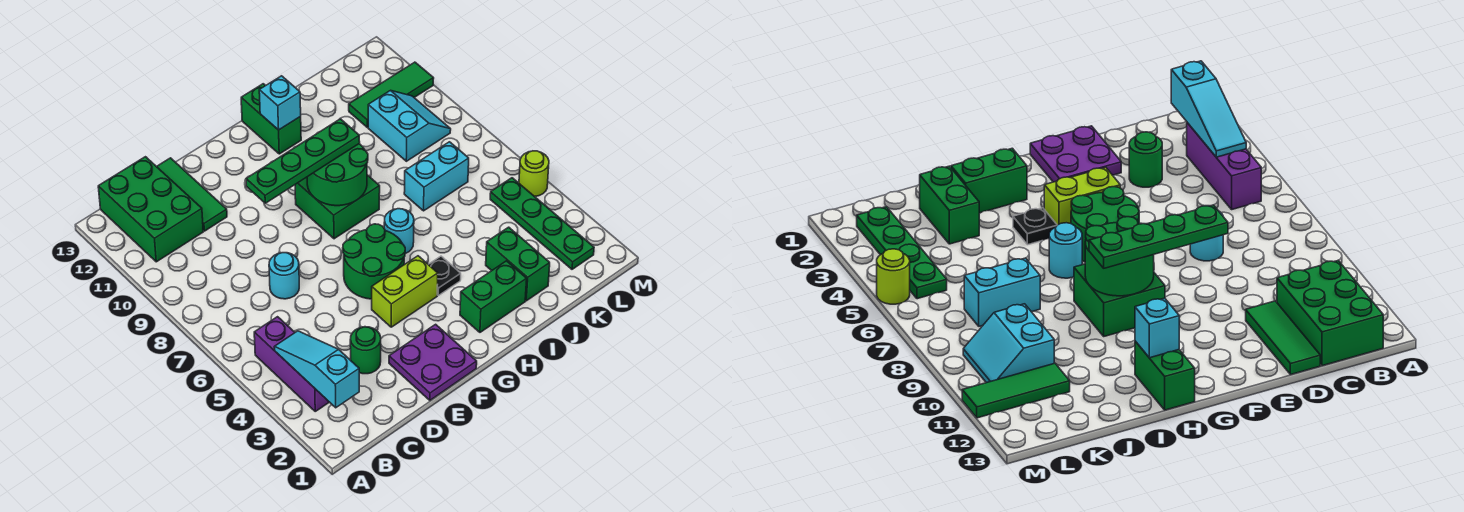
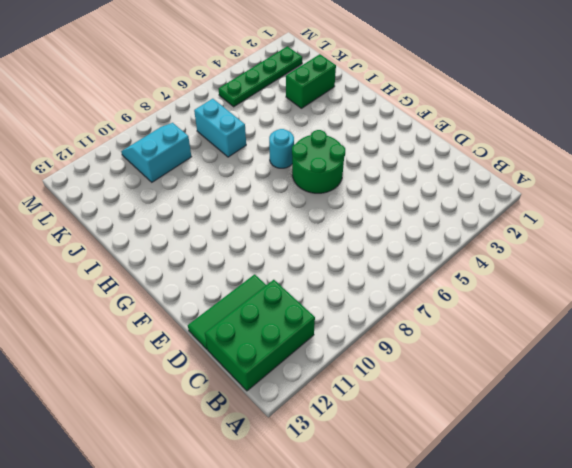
none -> purple brick B3:B5 level 1
none -> green round brick D3 level 1
none -> cyan round brick D7 level 1

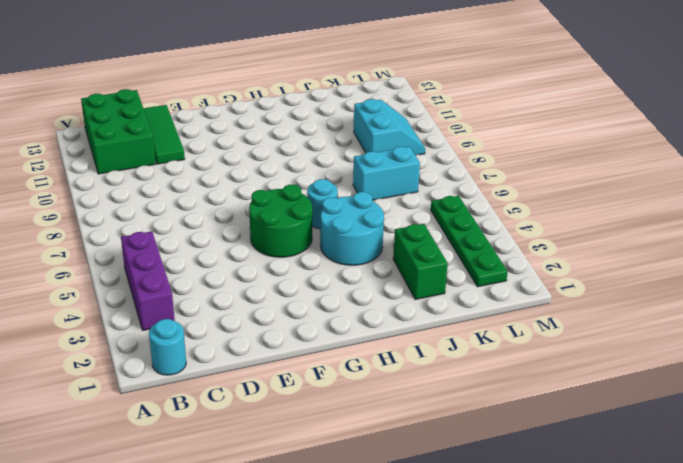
cyan round brick B1 level 1 -> cyan round brick D7 level 1
cyan round brick H4:I5 level 1 -> black plate H4 level 1
none -> green round brick D3 level 1
none -> purple plate E1:F2 level 1
none -> lime brick F4:G4 level 1

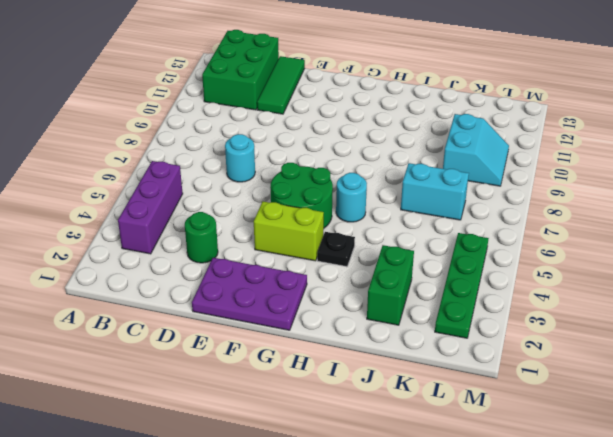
purple plate E1:G2 level 1 -> purple plate E1:F2 level 1
none -> green brick G8:H9 level 1
none -> green brick H2:I2 level 1
none -> green brick H12:H13 level 1

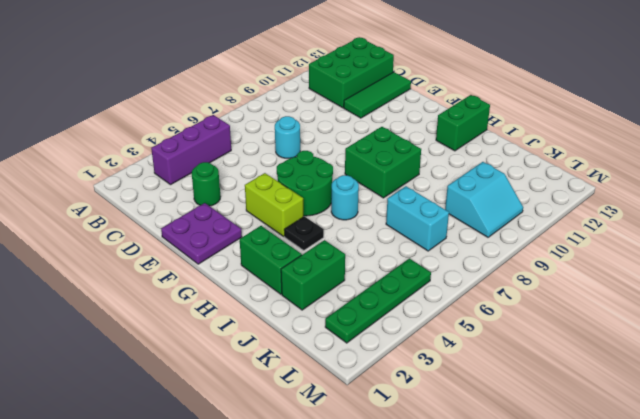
none -> green tile K11:M11 level 1
none -> lime round brick M5 level 1
none -> cyan slope B2:B4 level 2 top 2

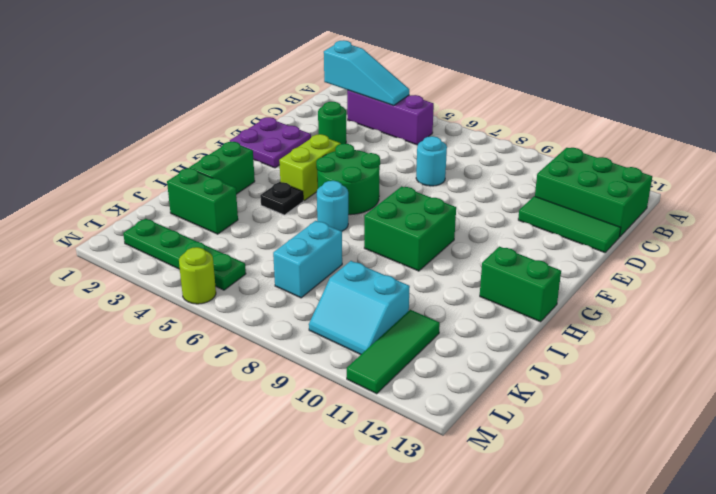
none -> green round brick G8:H9 level 2
none -> cyan brick H12 level 2
none -> green plate E9:H9 level 3

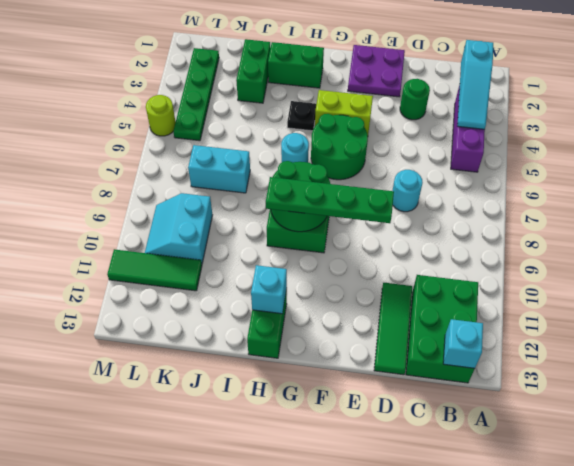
cyan brick B13 level 2 -> none

